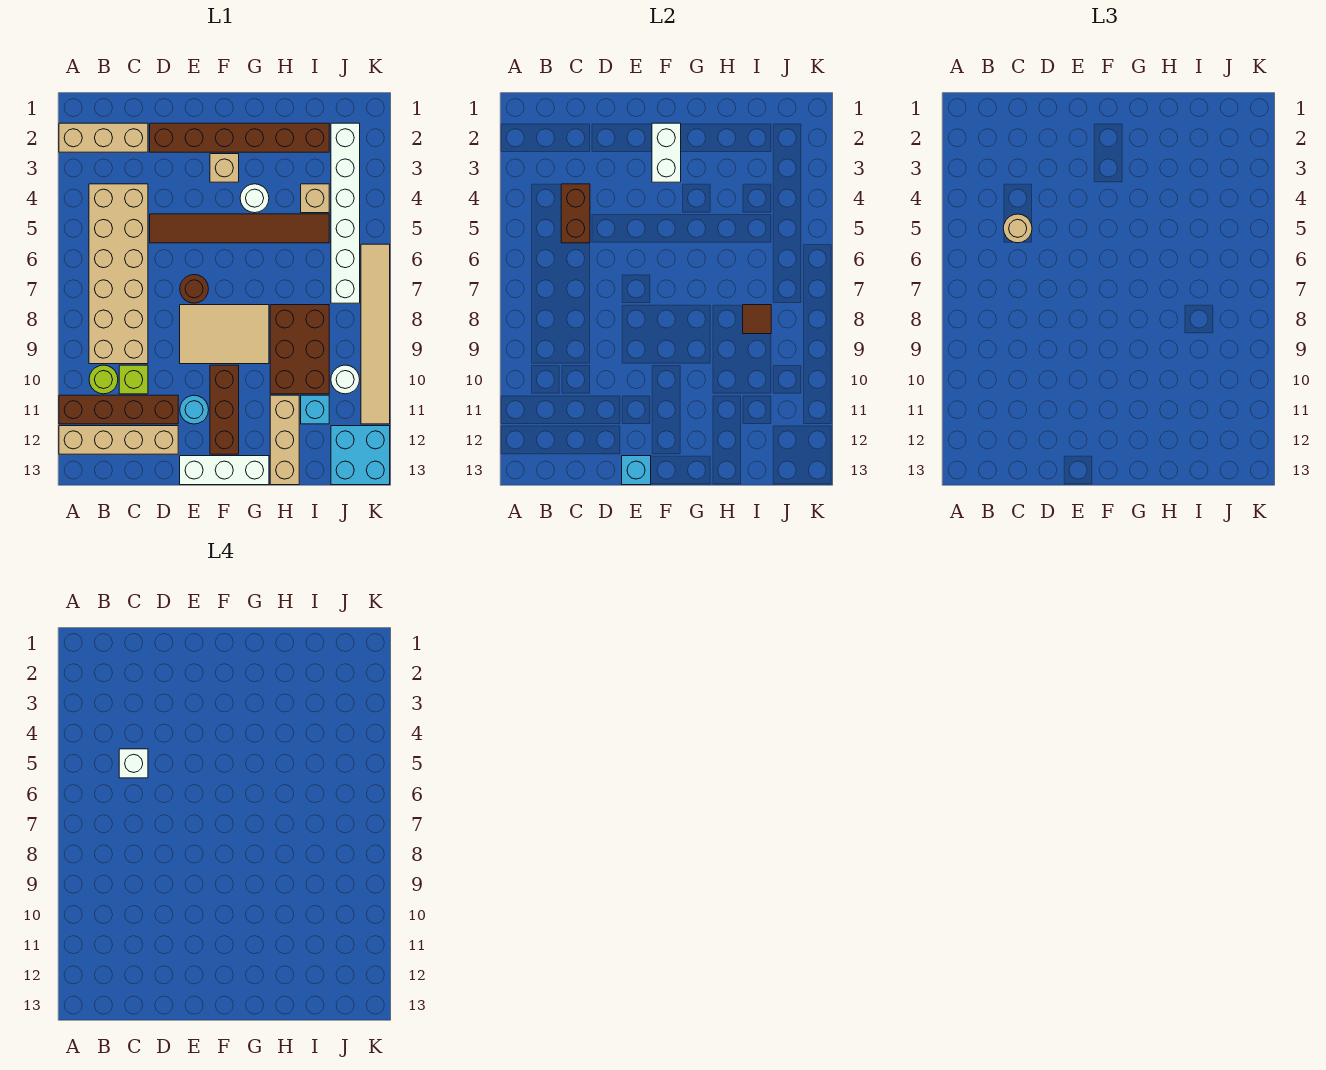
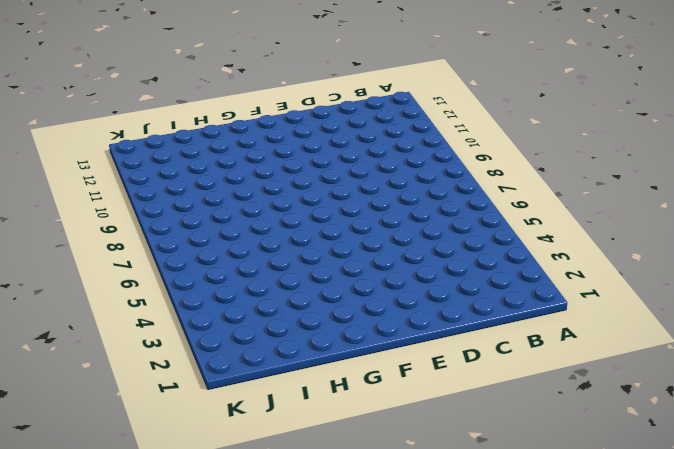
none -> tan brick A2:C2 level 1
none -> brown brick A11:D11 level 1
none -> tan brick A12:D12 level 1

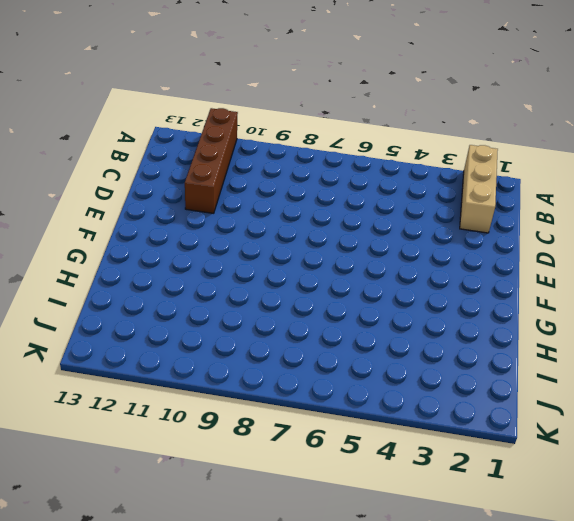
none -> tan brick A12:D12 level 1
none -> tan brick B4:C9 level 1
none -> lime round brick B10 level 1

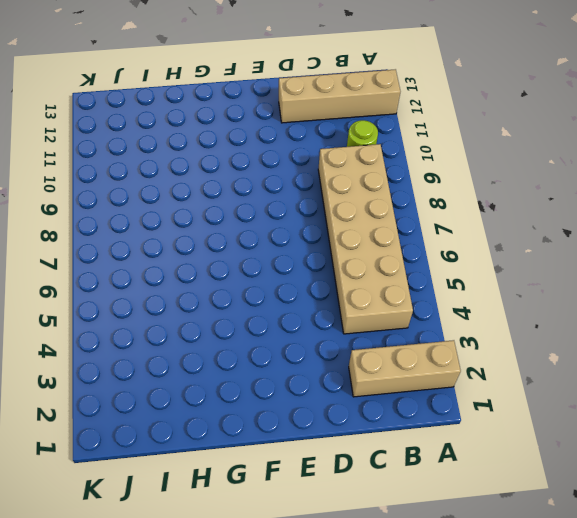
none -> brown brick A11:D11 level 1
none -> lime brick C10 level 1
none -> brown brick D2:I2 level 1

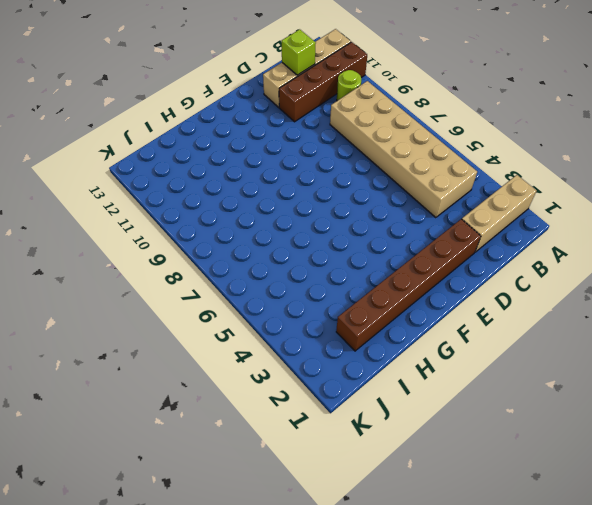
lime brick C12 level 2 -> lime brick C10 level 1
none -> brown tile D5:I5 level 1
none -> brown round brick E7 level 1
none -> tan tile E8:G9 level 1

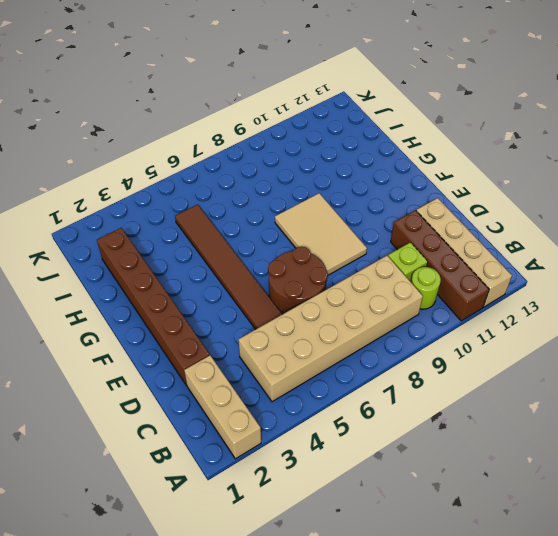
brown round brick D6:E7 level 1 -> brown round brick E7 level 1
none -> cyan round brick E11 level 1
none -> white brick E13:G13 level 1
none -> tan brick F3 level 1

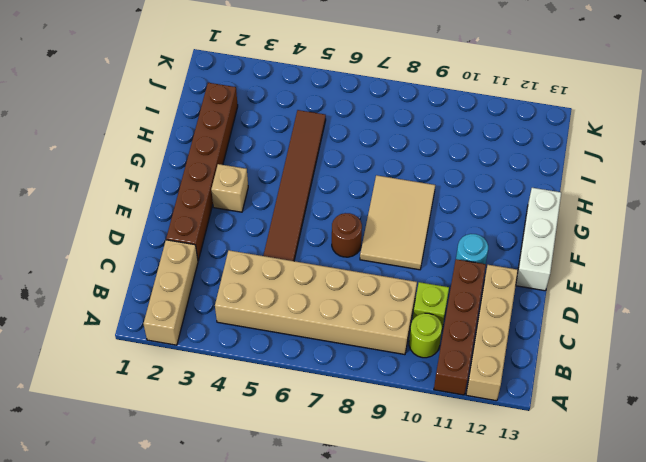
none -> brown brick F10:F12 level 1
none -> white round brick G4 level 1
none -> brown brick H8:I10 level 1

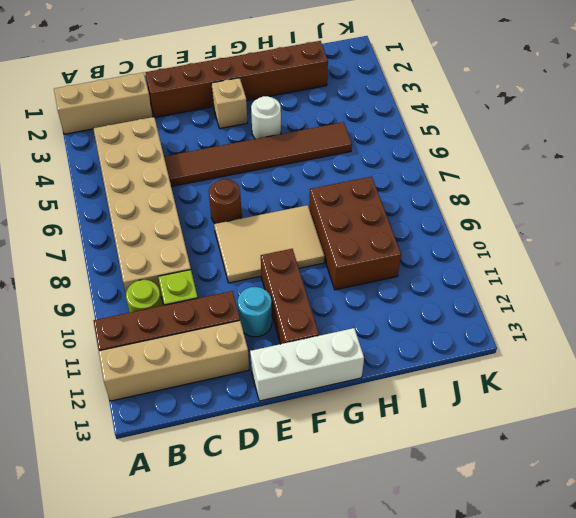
none -> tan brick H11:H13 level 1
none -> tan brick I4 level 1
none -> cyan brick I11 level 1

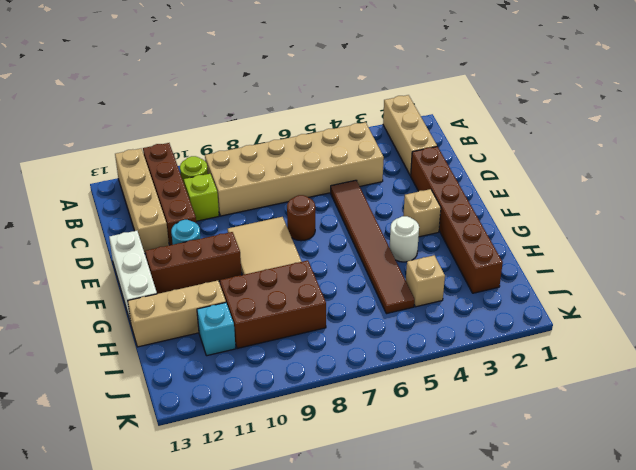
none -> white brick J2:J7 level 1
none -> white round brick J10 level 1
none -> cyan brick J12:K13 level 1

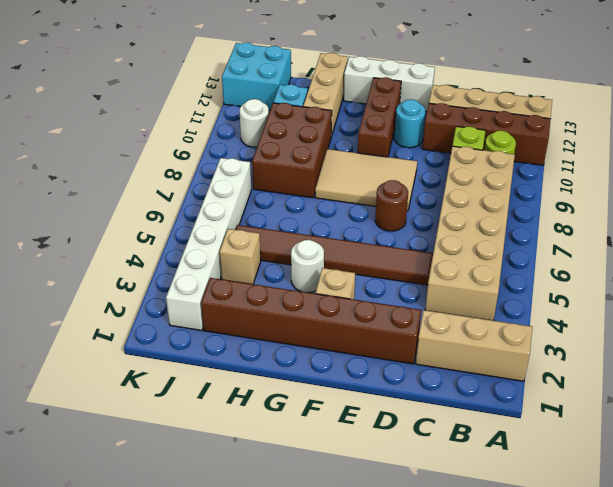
none -> tan tile K6:K11 level 1
none -> brown brick C4:C5 level 2
none -> cyan brick E13 level 2

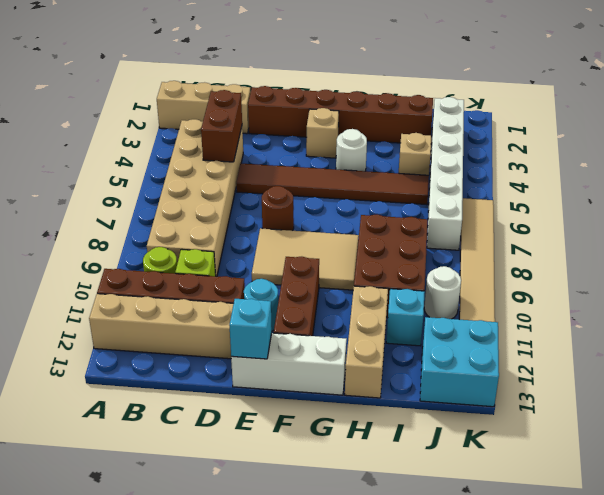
none -> white brick F2:F3 level 2
none -> brown tile I8 level 2
none -> tan round brick C5 level 3

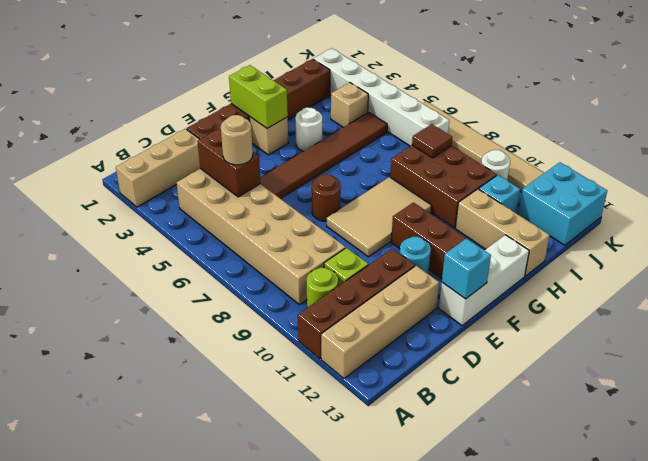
lime brick F2:F3 level 2 -> white brick F2:F3 level 2
none -> white brick C5 level 4

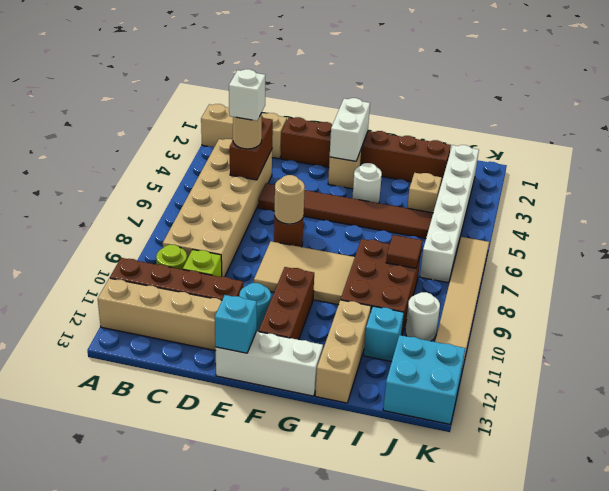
tan round brick E7 level 2 -> none

